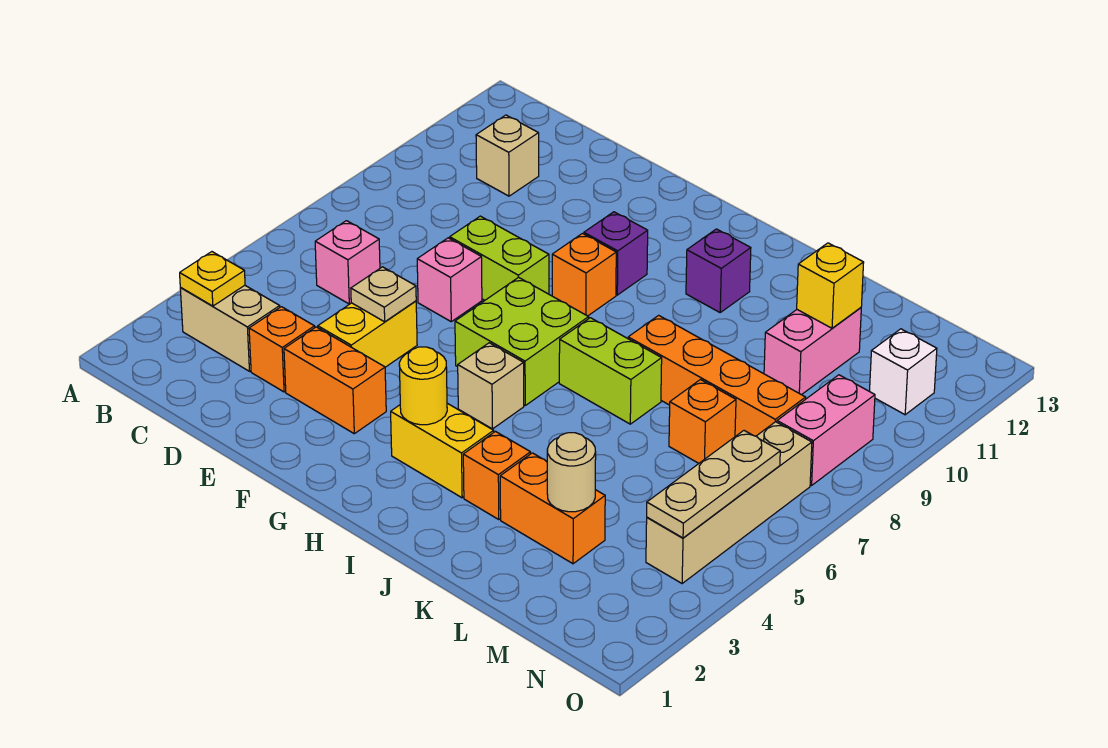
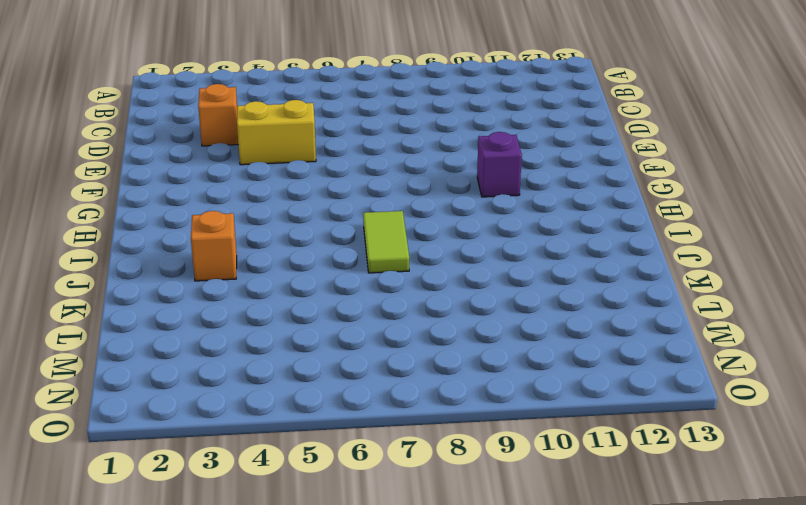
lime tile I7:J7 level 1 -> lime brick I7:J7 level 1
none -> tan brick B3:C3 level 1
none -> pink brick C6 level 1
none -> tan brick C11 level 1

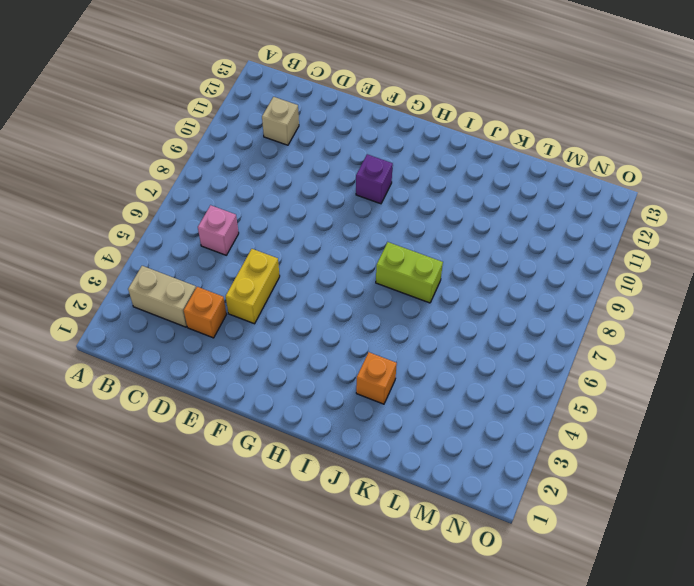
none -> orange brick E3:F3 level 1
none -> pink brick E7 level 1
none -> lime brick E8:F8 level 1

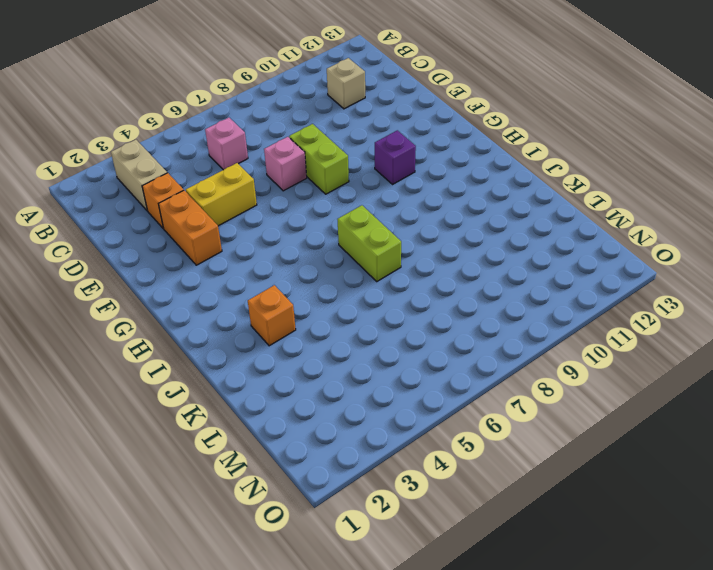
none -> lime brick G6:H7 level 1
none -> orange brick G9 level 1
none -> yellow brick H3:I3 level 1

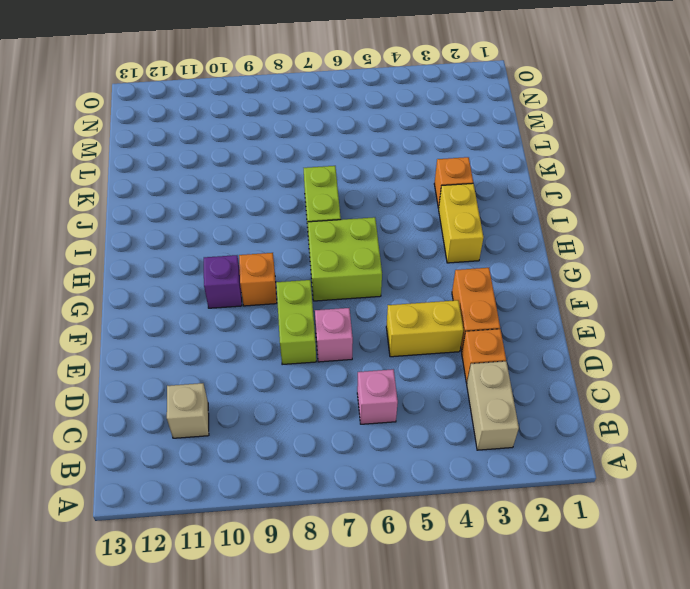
none -> tan brick H5 level 1
none -> purple brick I11 level 1
none -> orange brick J8:M8 level 1

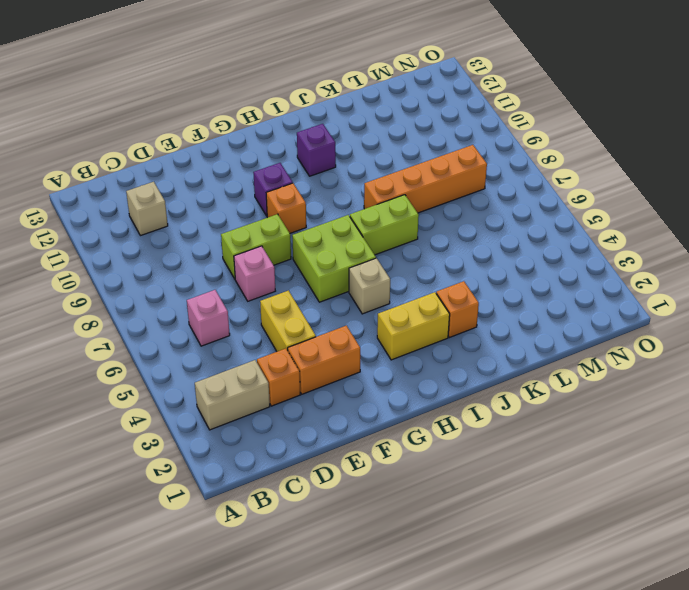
none -> orange brick K3:L3 level 1
none -> orange brick L7 level 1
none -> pink brick L10:L11 level 1

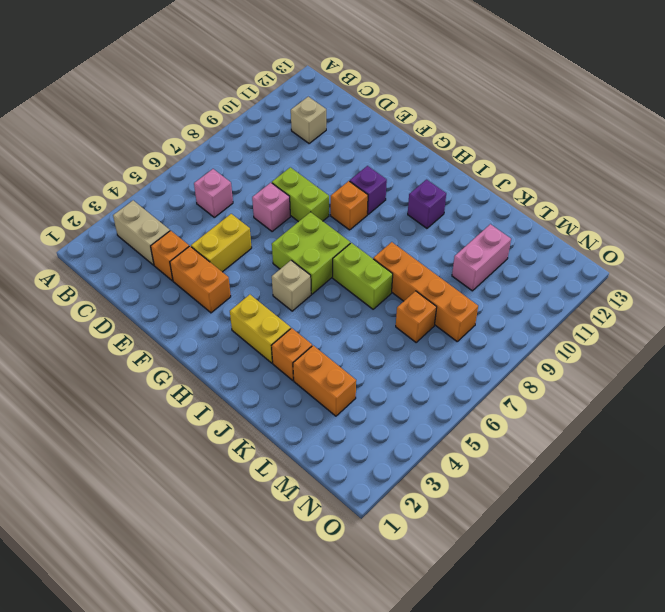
none -> tan brick N4:N7 level 1
none -> pink brick N8:N9 level 1
none -> white brick N11 level 1

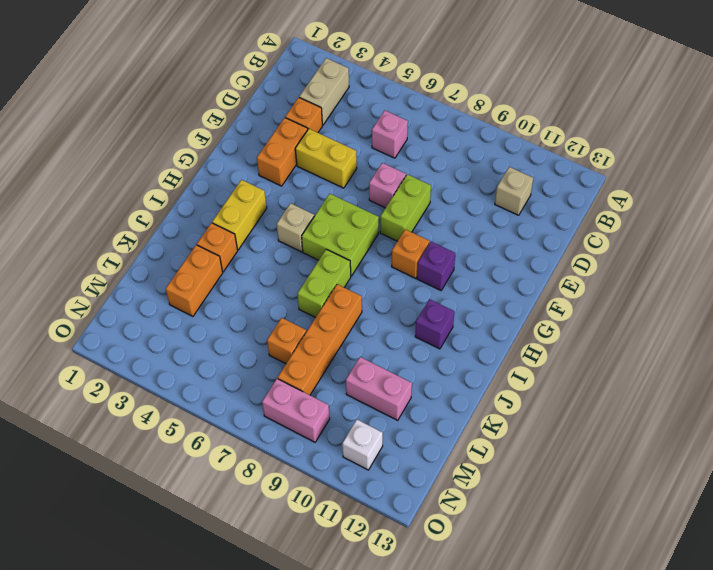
none -> tan brick N4:N7 level 1
none -> yellow plate B3 level 2
none -> tan plate E5 level 2

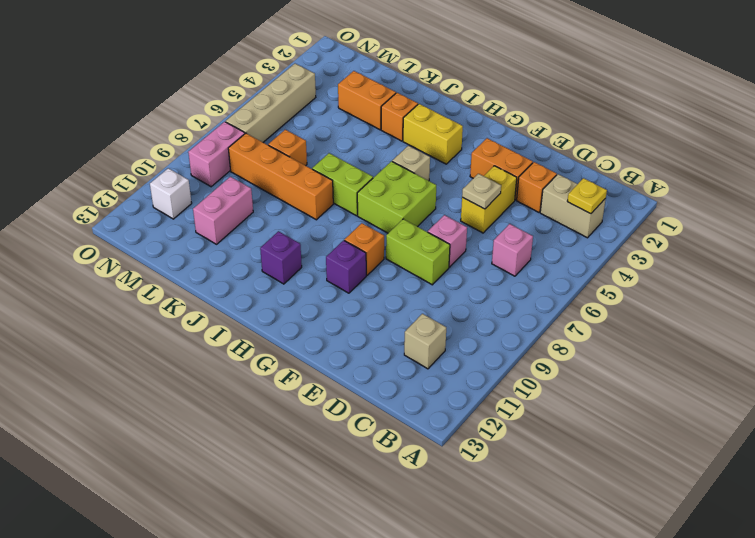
none -> yellow round brick H3 level 2
none -> tan round brick L3 level 2
none -> yellow brick L11 level 2

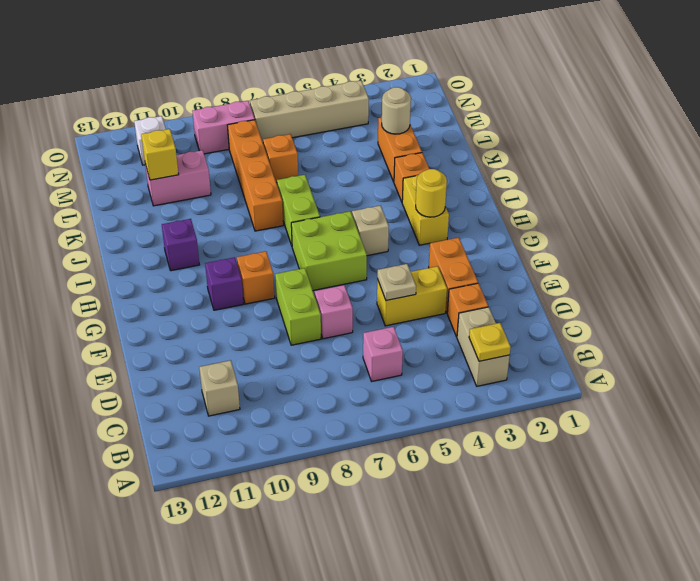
none -> tan plate N4:N6 level 2

